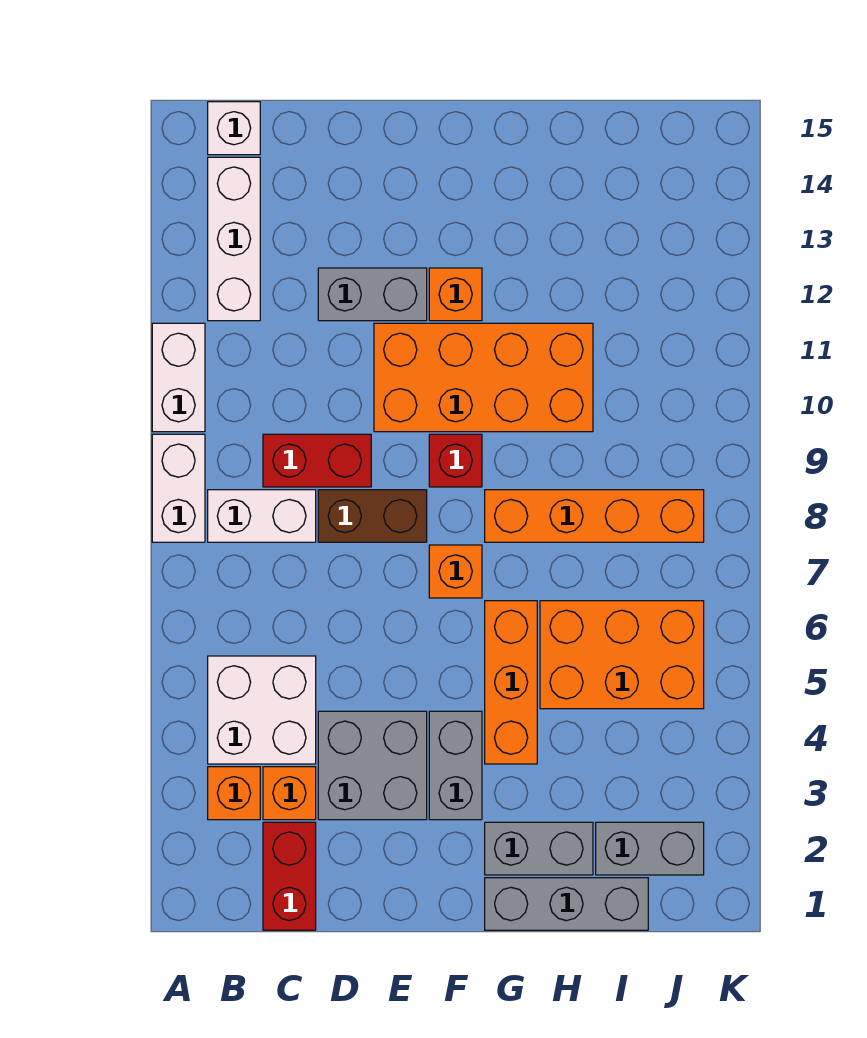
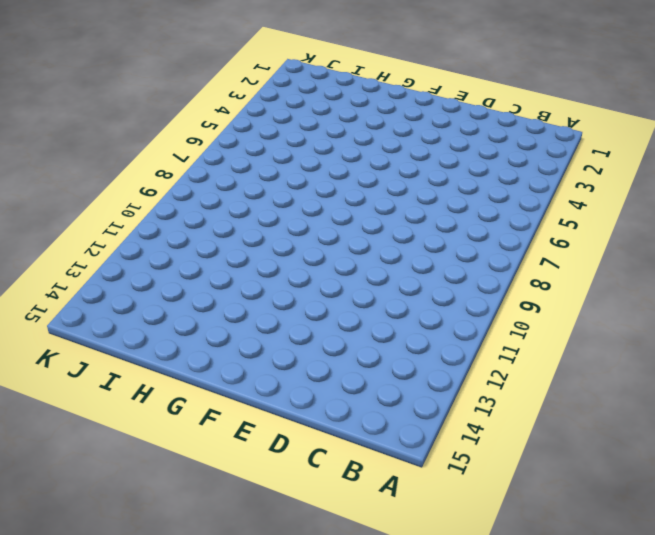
none -> white brick A8:A9 level 1
none -> white brick A10:A11 level 1
none -> orange brick B3 level 1

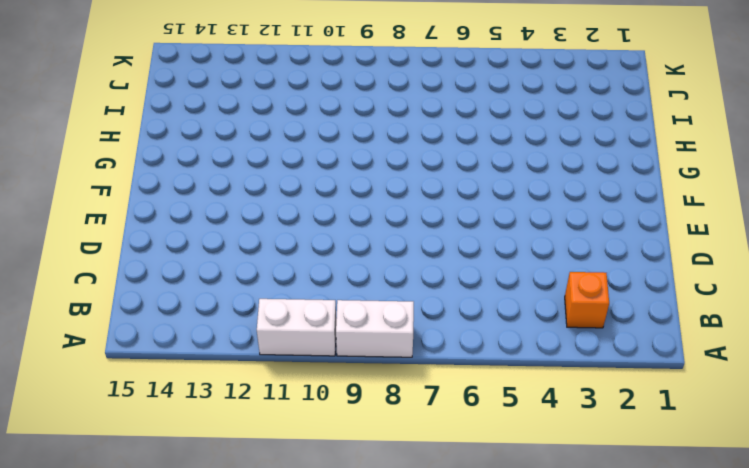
none -> white brick B4:C5 level 1
none -> white brick B8:C8 level 1
none -> white brick B12:B14 level 1

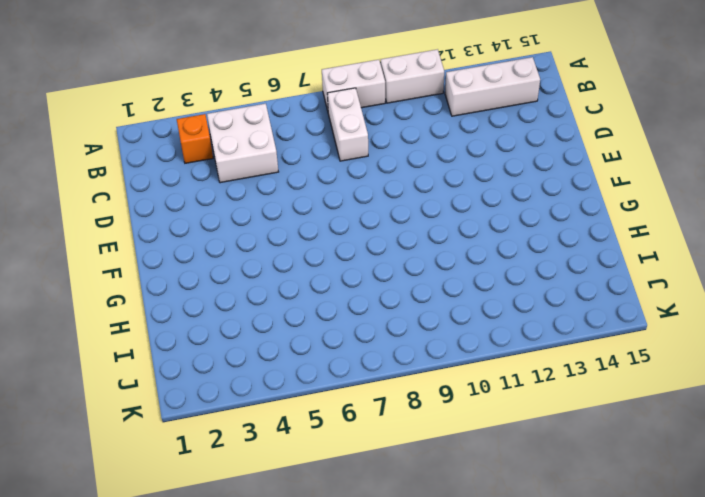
none -> white brick B15 level 1
none -> red brick C1:C2 level 1
none -> orange brick C3 level 1

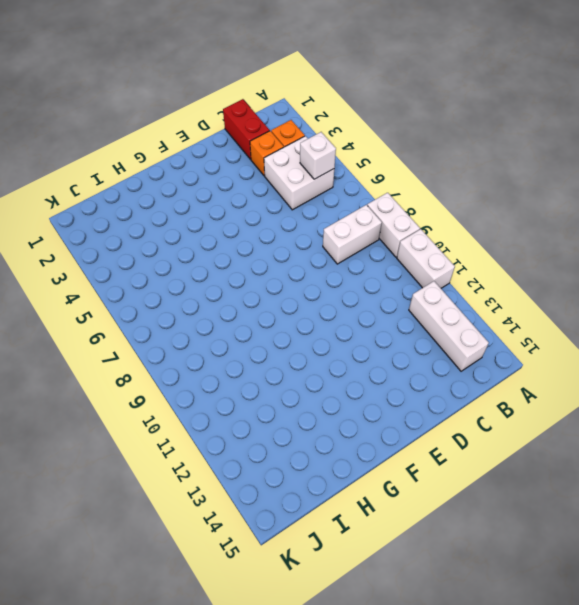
white brick B5 level 2 -> white brick B15 level 1
none -> red brick C9:D9 level 1
none -> grey brick D3:E4 level 1
none -> brown brick D8:E8 level 1

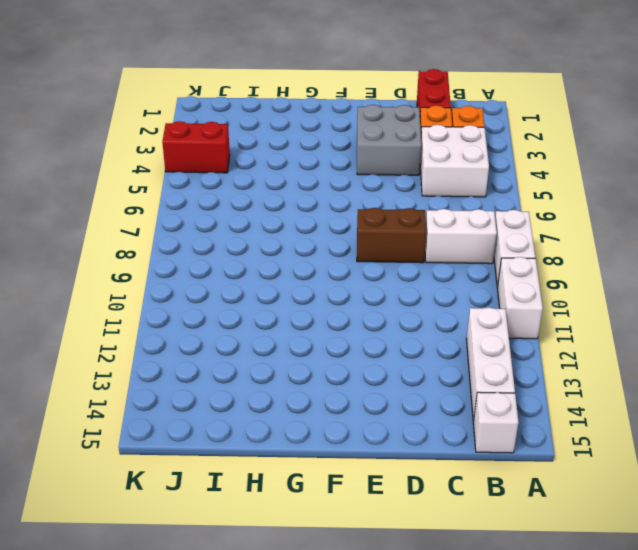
red brick J4:K4 level 1 -> red brick C9:D9 level 1
none -> grey brick D12:E12 level 1
none -> orange brick E10:H11 level 1
none -> grey brick F3:F4 level 1

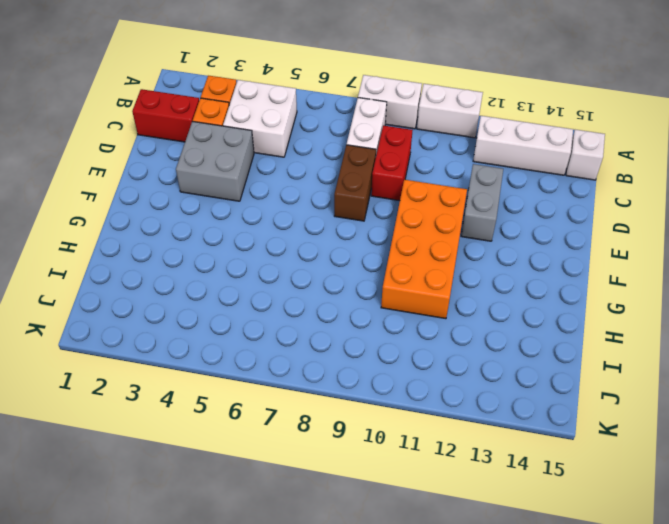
none -> grey brick F3:F4 level 1
none -> orange brick F7 level 1
none -> red brick F9 level 1

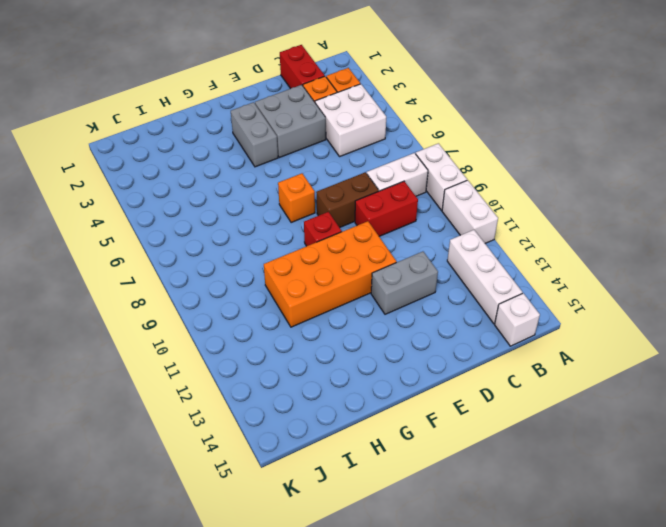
none -> orange brick F12 level 1
none -> grey brick G1:I1 level 1
none -> grey brick G2:H2 level 1

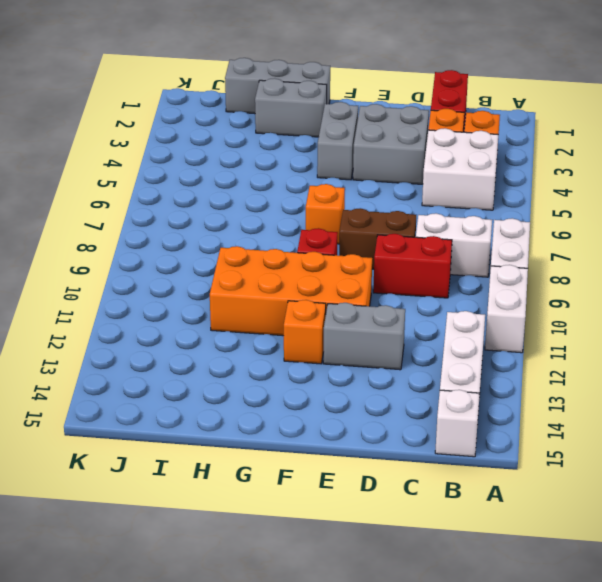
none -> orange brick G4:G6 level 1
none -> orange brick G8:J8 level 1
none -> orange brick H5:J6 level 1

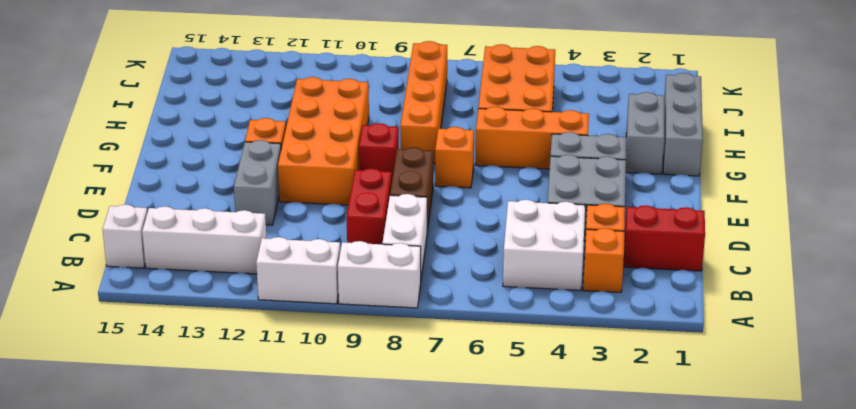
none -> grey brick I2:J2 level 1

